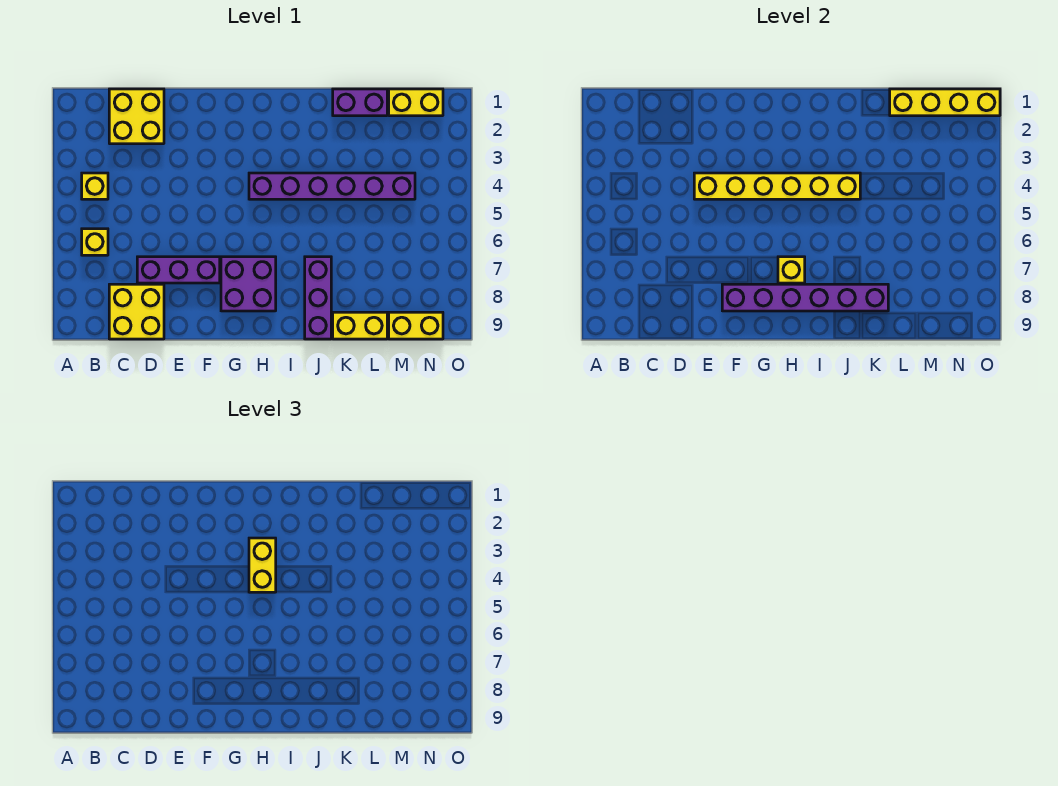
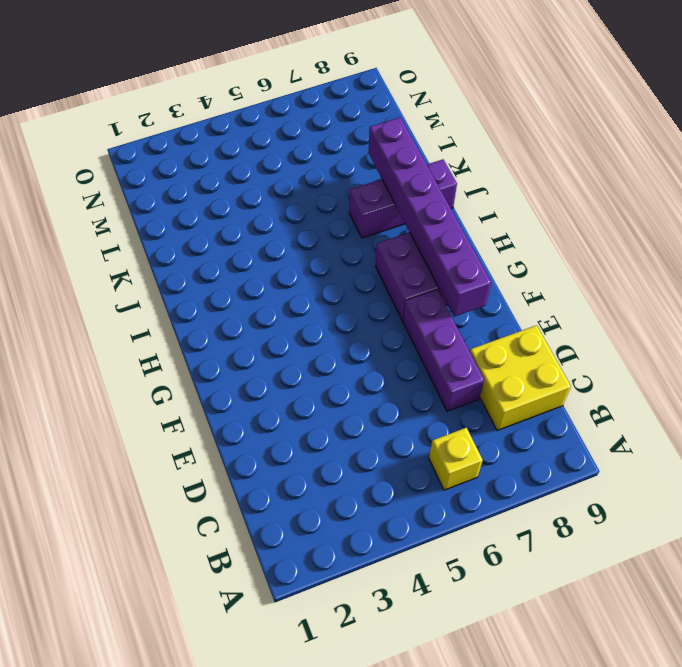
none -> yellow brick B4 level 1
none -> yellow brick C1:D2 level 1
none -> purple brick H4:M4 level 1

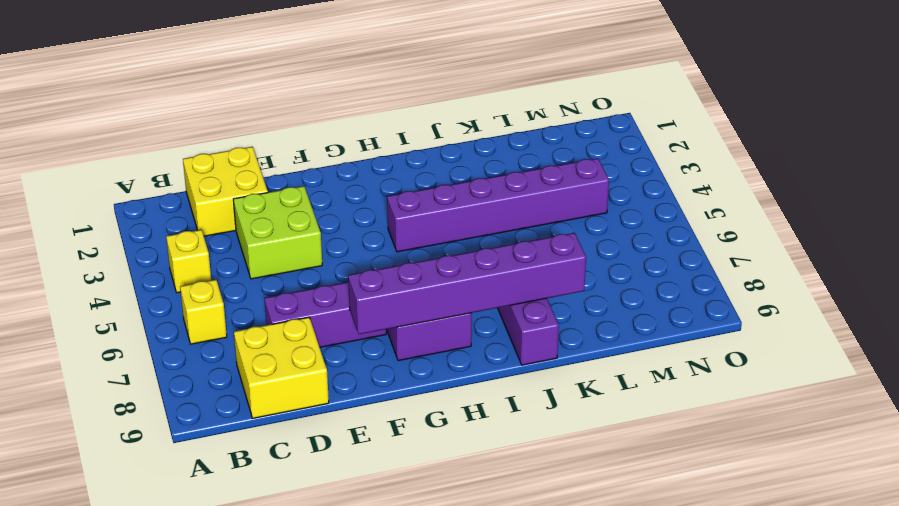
lime brick D3:E4 level 1 -> none
none -> purple brick K1:L1 level 1
none -> yellow brick K9:L9 level 1
none -> yellow brick M1:N1 level 1

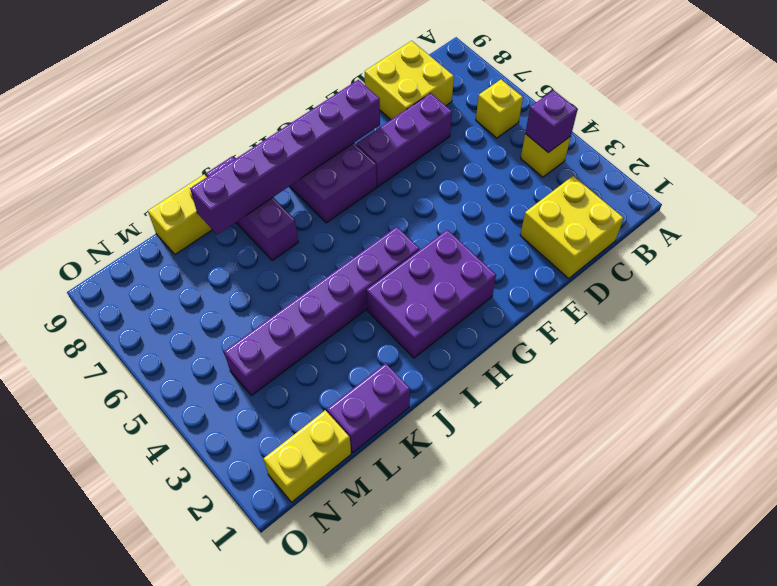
purple brick B4 level 2 -> none
purple brick G2:I3 level 1 -> none
none -> yellow brick M9:N9 level 1
none -> yellow brick E4:J4 level 2
none -> yellow brick H7 level 2

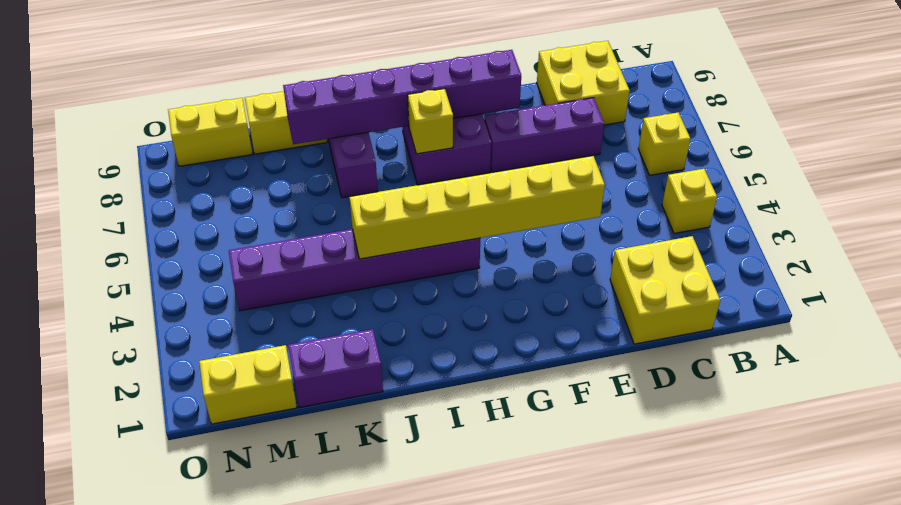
none -> yellow brick L1:O1 level 2
none -> yellow brick H3:H4 level 3

